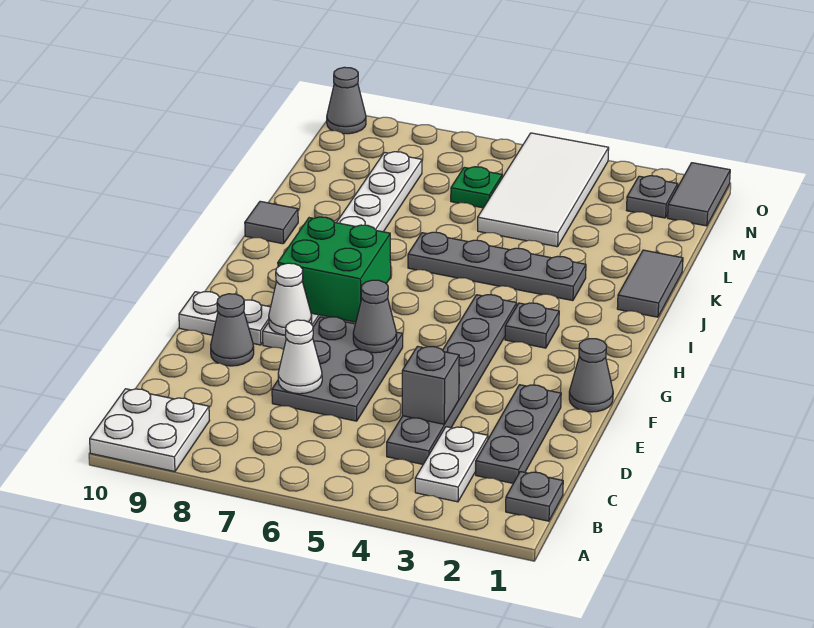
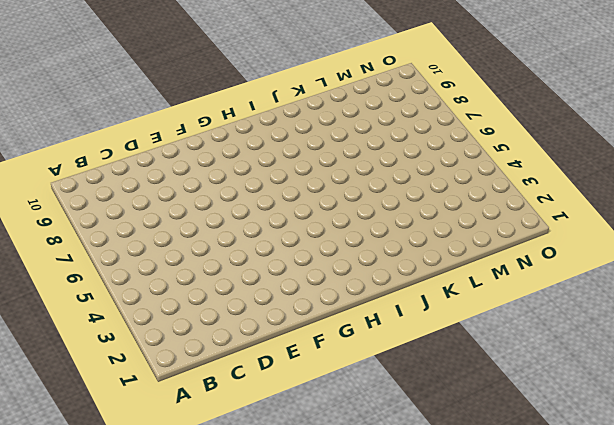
none -> white plate A9:B10 level 1
none -> grey plate B1 level 1
none -> white plate B3:C3 level 1

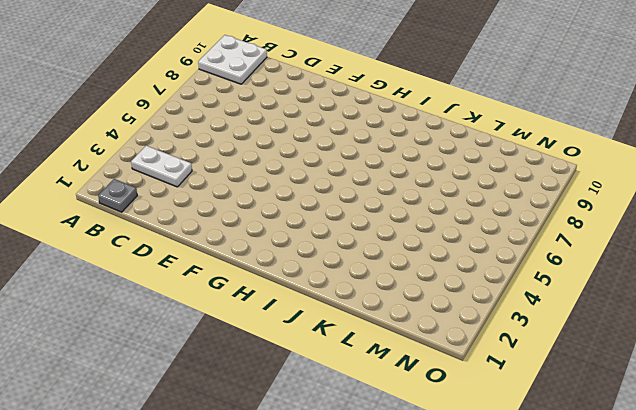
none -> grey plate C2:E2 level 1
none -> grey plate C4:H4 level 1
none -> grey plate D6:F7 level 1

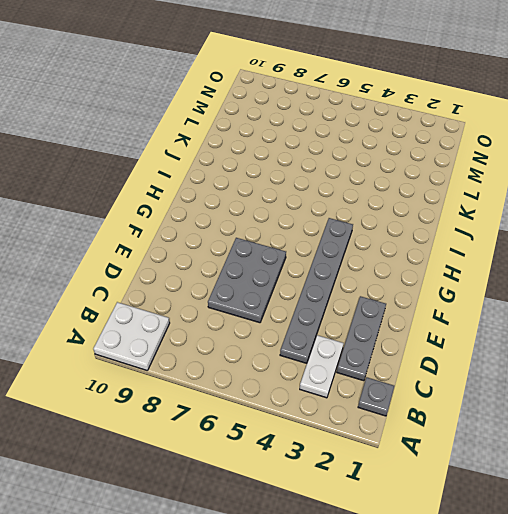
none -> grey cone E9 level 1
none -> grey cone F1 level 1
none -> white plate F8:M8 level 1

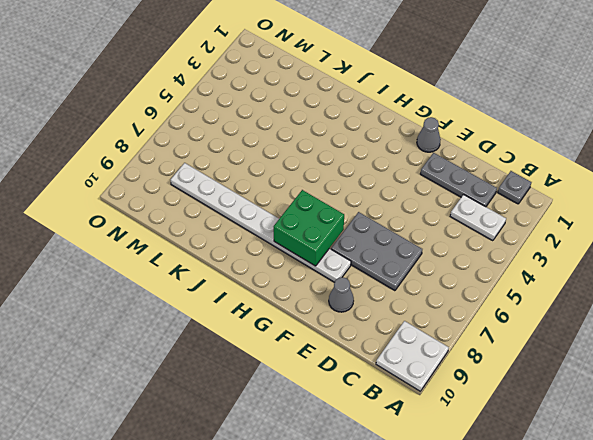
none -> grey plate C4:H4 level 1
none -> white plate F9:F10 level 1
none -> grey plate H3 level 1

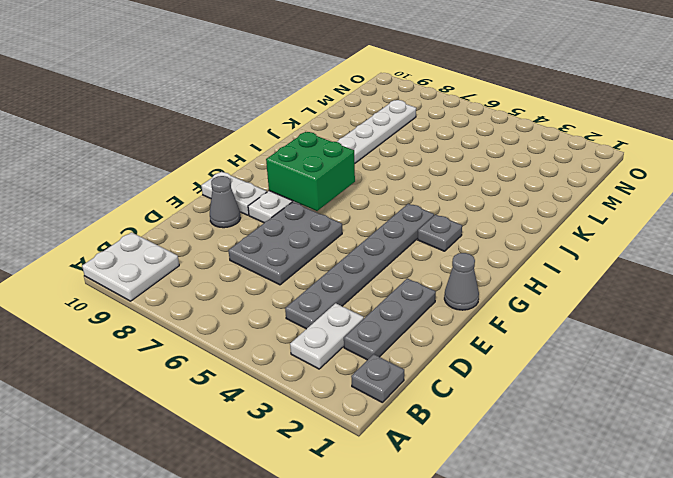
none -> grey tile J1:K1 level 1
none -> grey plate J3:J6 level 1
none -> grey tile J10 level 1

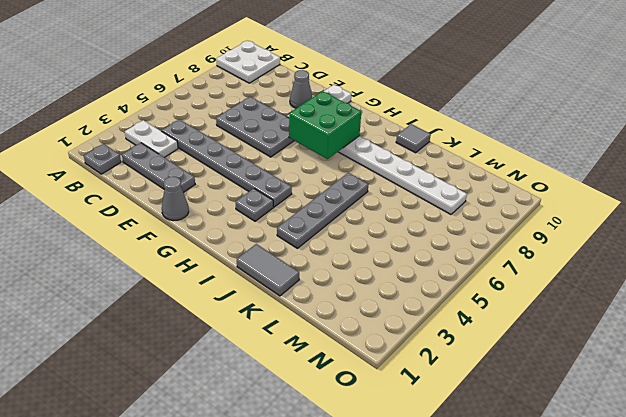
none -> white tile L4:O5 level 1
none -> green plate M6 level 1
none -> grey tile N1:O1 level 1

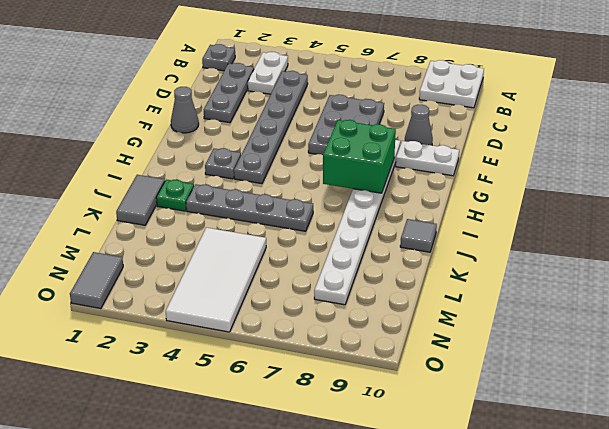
green plate J2 level 1 -> green plate M6 level 1
none -> grey plate N2 level 1
none -> grey cone O10 level 1
none -> grey brick D4 level 2

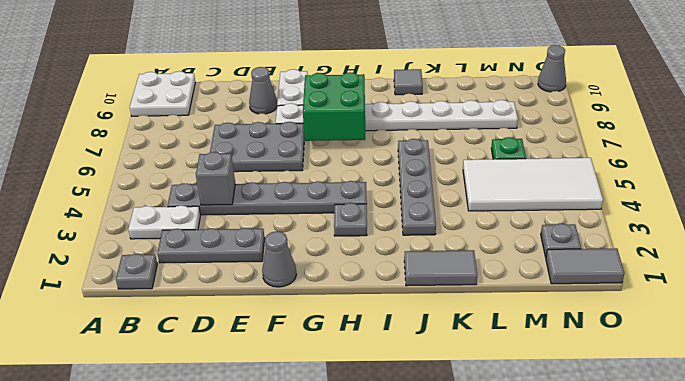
none -> white cone D7 level 2
none -> grey cone F6 level 2
none -> white cone F8 level 2

